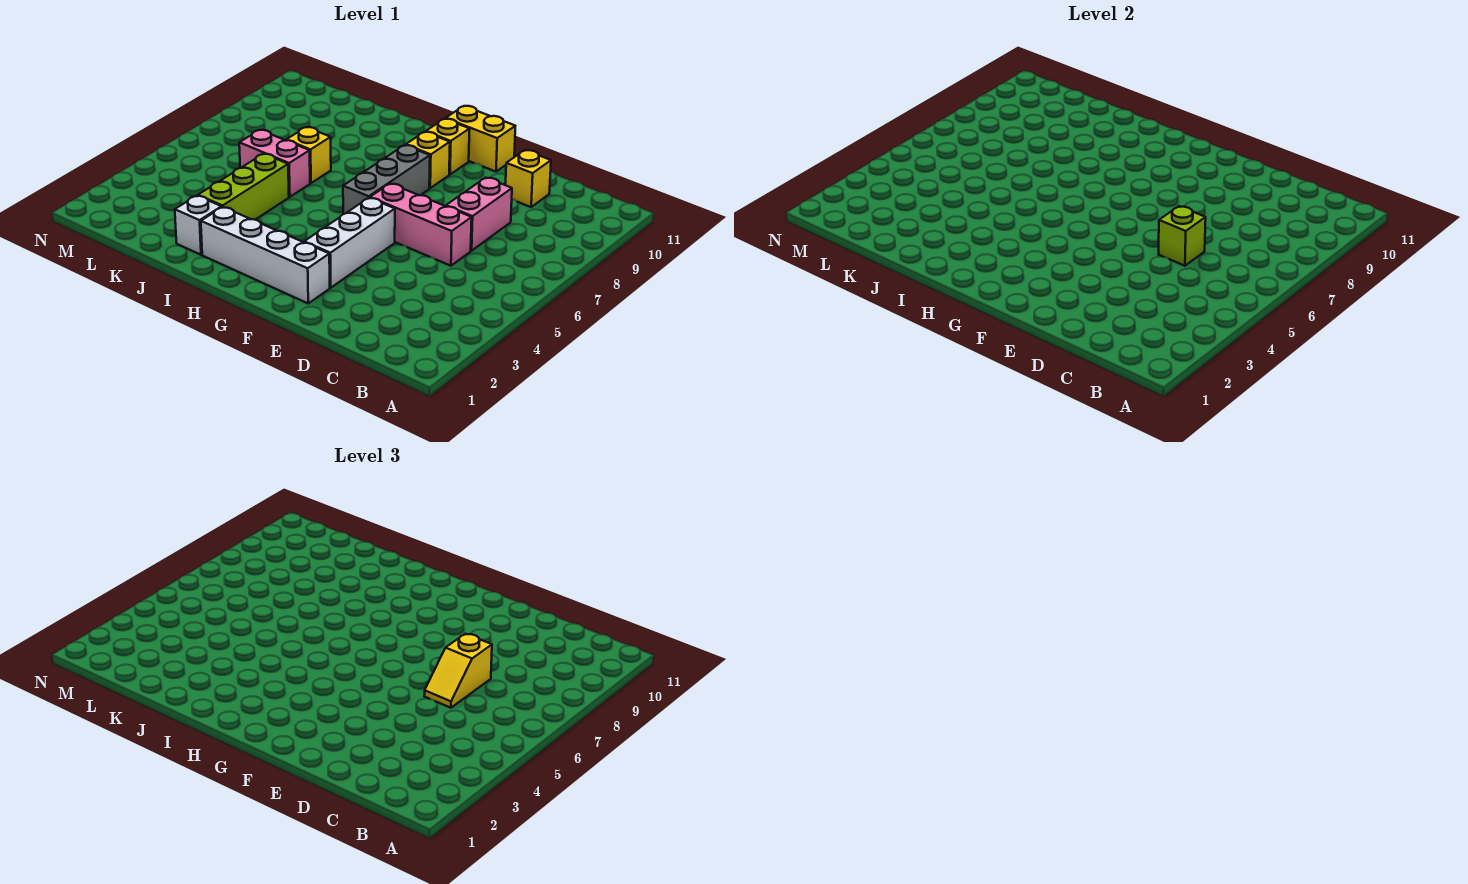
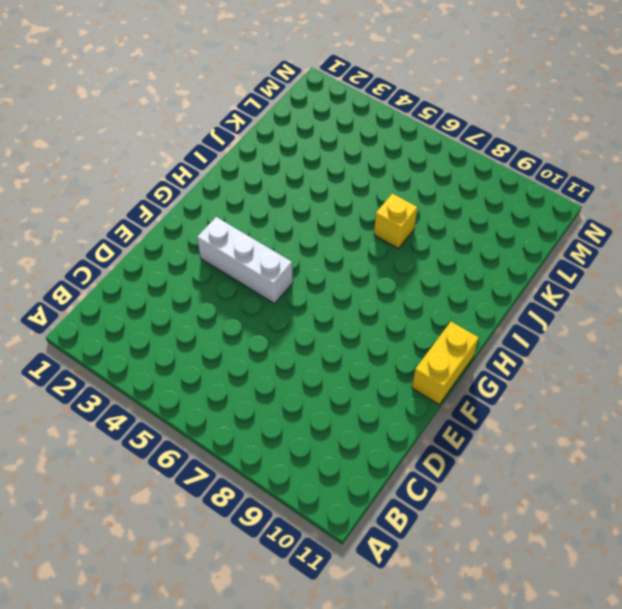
none -> pink brick D6:F6 level 1
none -> pink brick D7:D8 level 1
none -> yellow brick D10 level 1

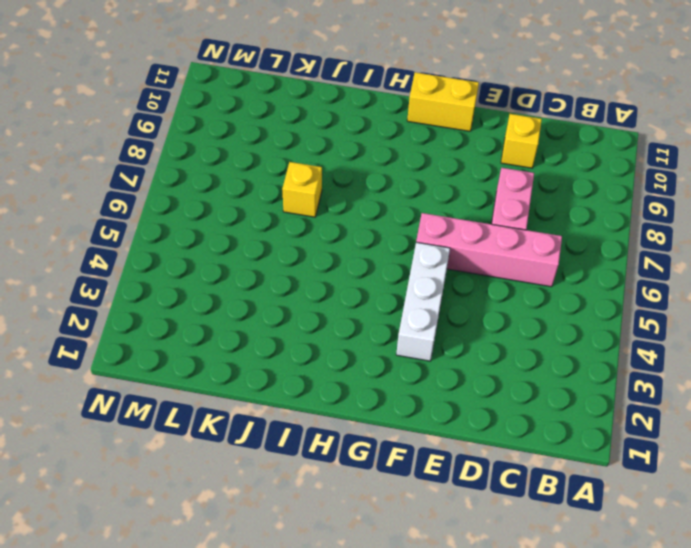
pink brick C6:F6 level 1 -> pink brick D6:F6 level 1
none -> white brick F2:I2 level 1
none -> grey brick G6:G8 level 1
none -> yellow brick G9 level 1

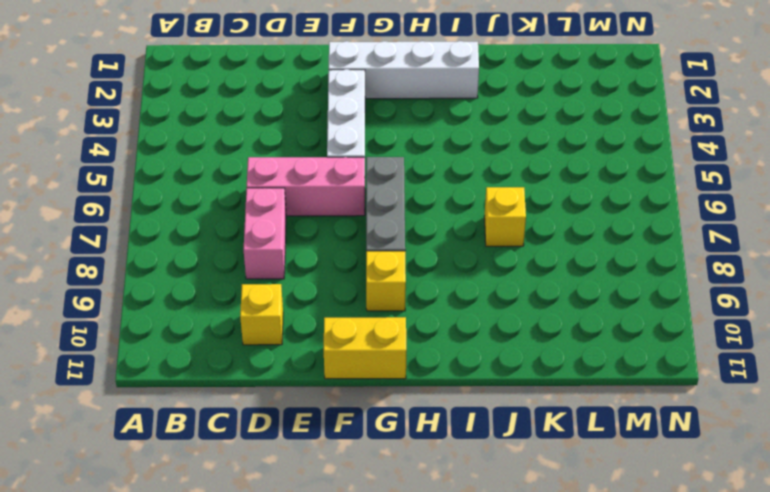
none -> yellow brick G10 level 1
none -> white brick J2 level 1
none -> lime brick J3:J5 level 1

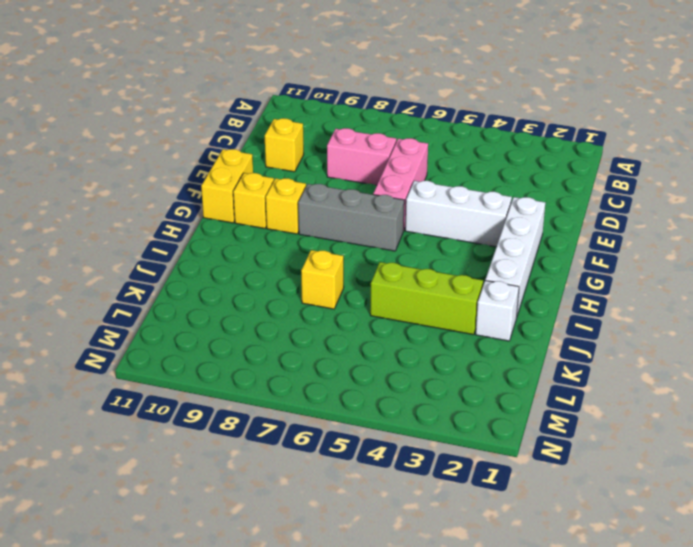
none -> pink brick J6:K6 level 1
none -> lime brick D6 level 2
none -> yellow slope D6:D7 level 3 top 7

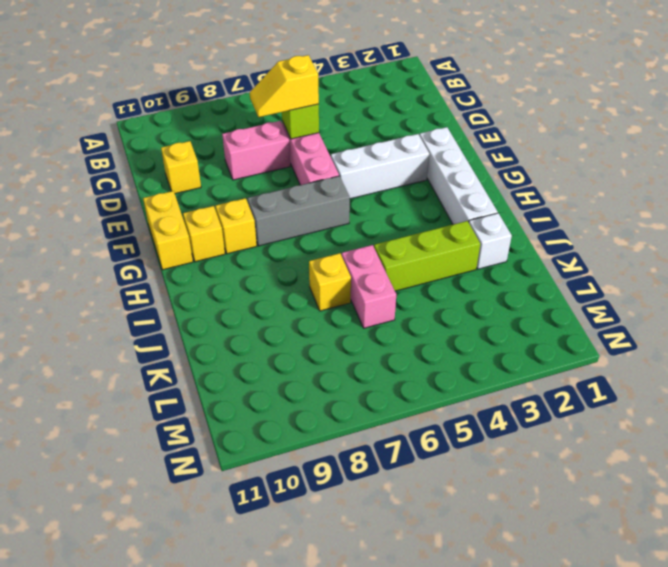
yellow slope D6:D7 level 3 top 6 -> yellow slope D6:D7 level 3 top 7

